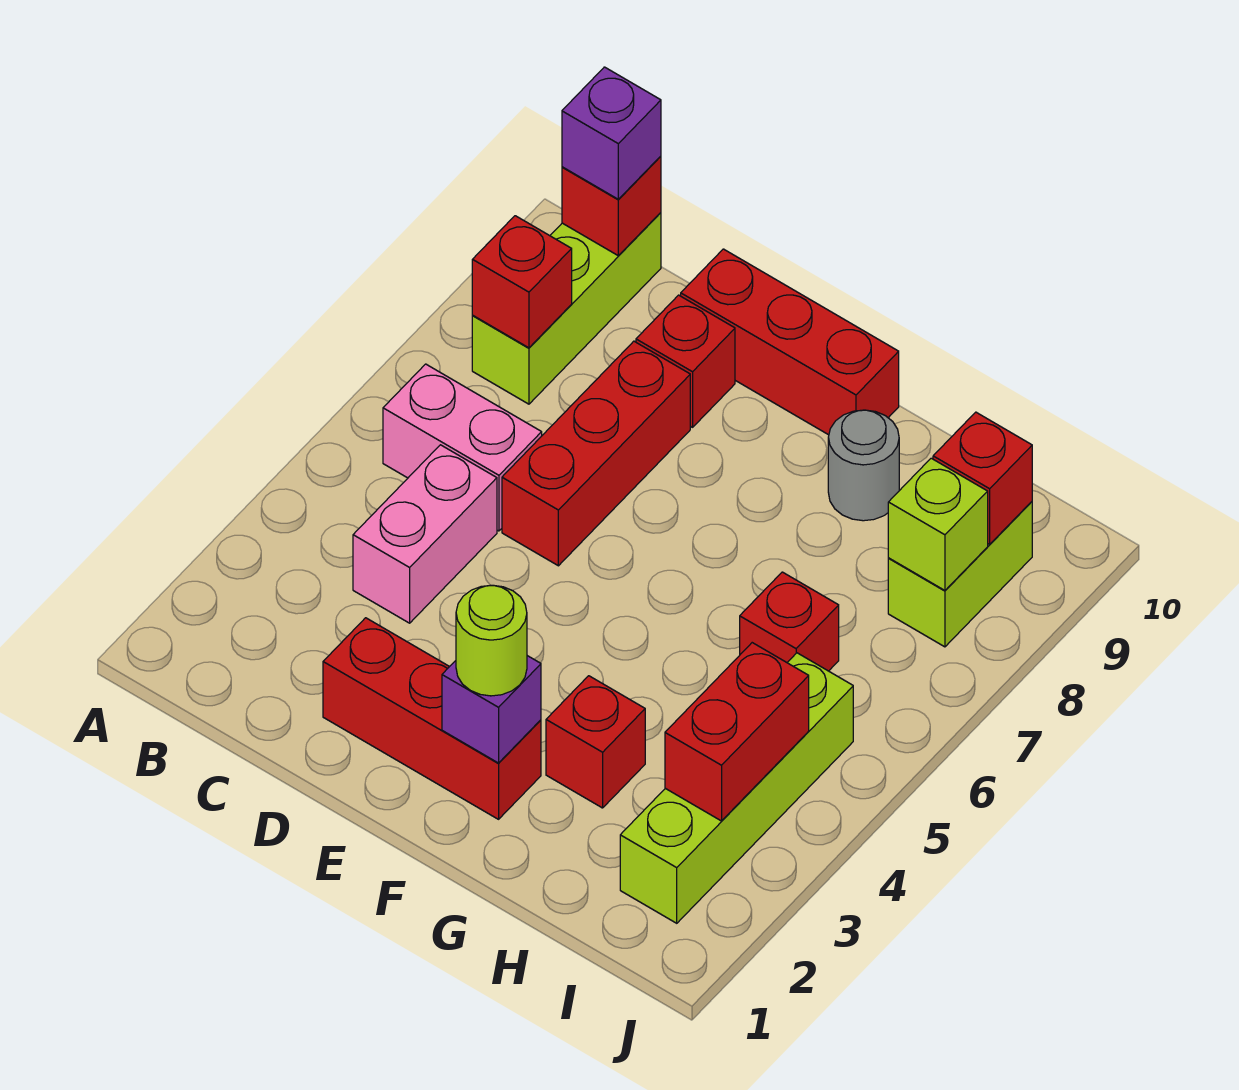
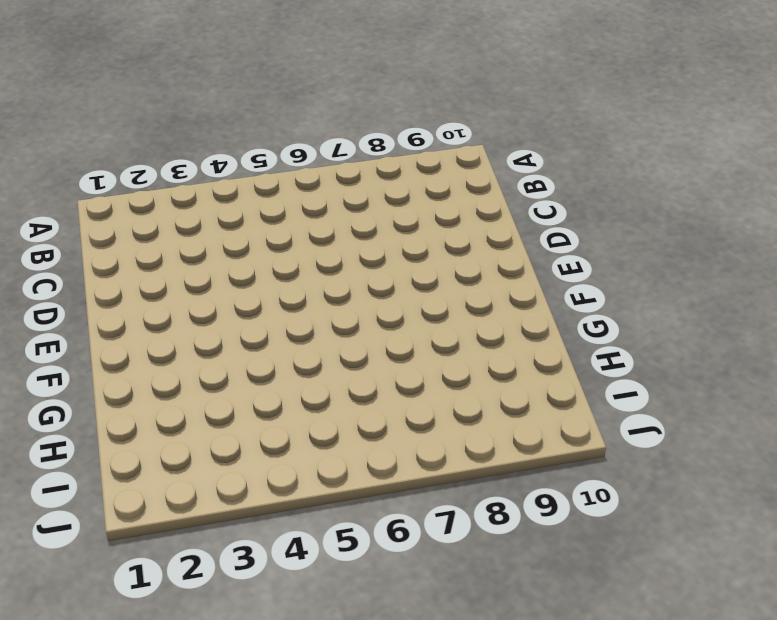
none -> pink brick B6:C6 level 1
none -> lime brick B8:B10 level 1
none -> pink brick C4:C5 level 1

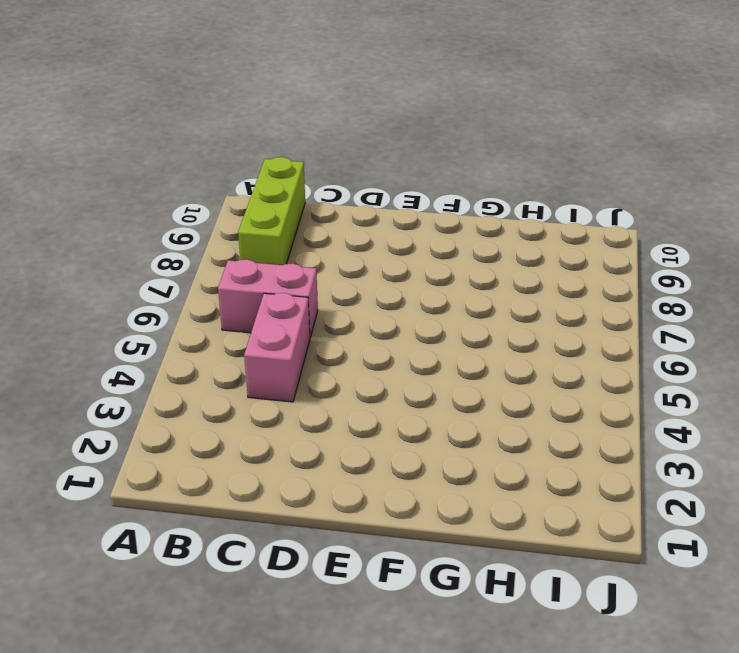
none -> red brick D2:F2 level 1
none -> red brick D6:D8 level 1
none -> red brick D9 level 1

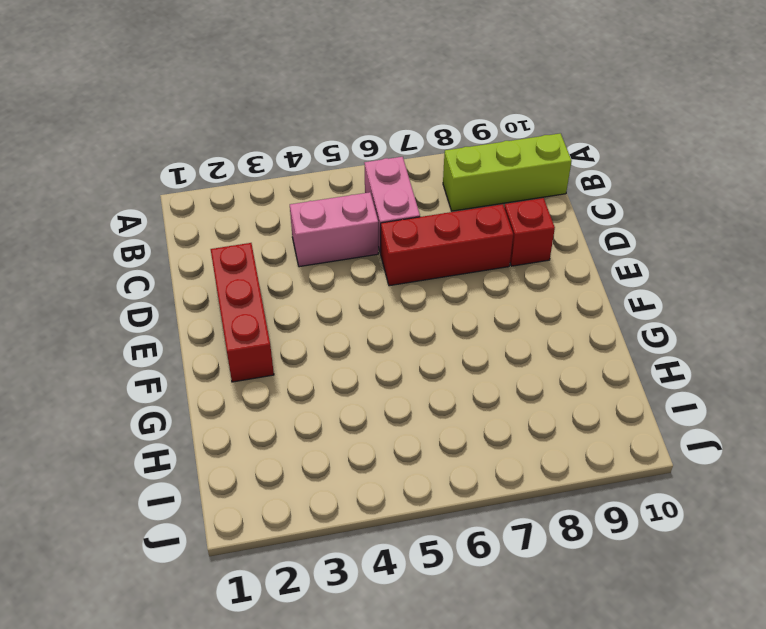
none -> red brick D10:F10 level 1
none -> red brick G3 level 1
none -> grey round brick G9 level 1

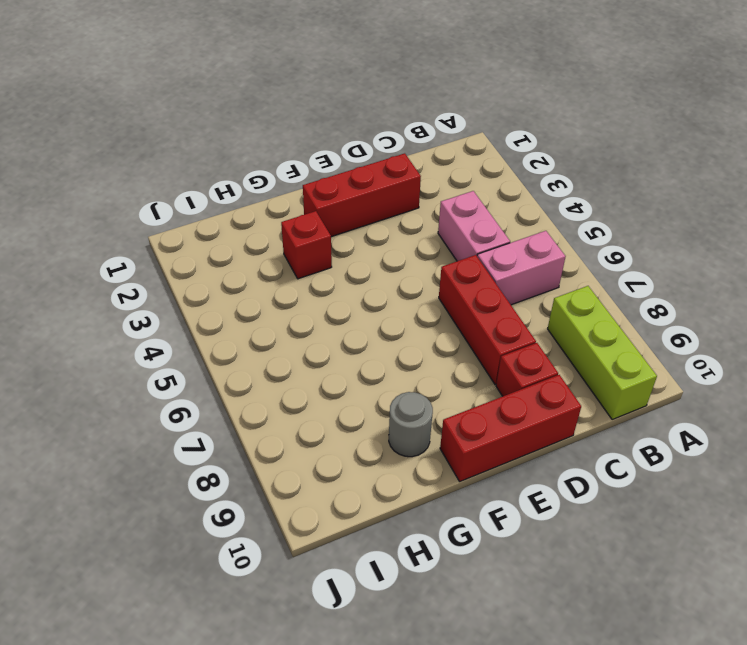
none -> red brick H6 level 1
none -> lime brick I2:I5 level 1
none -> lime brick I8:I9 level 1

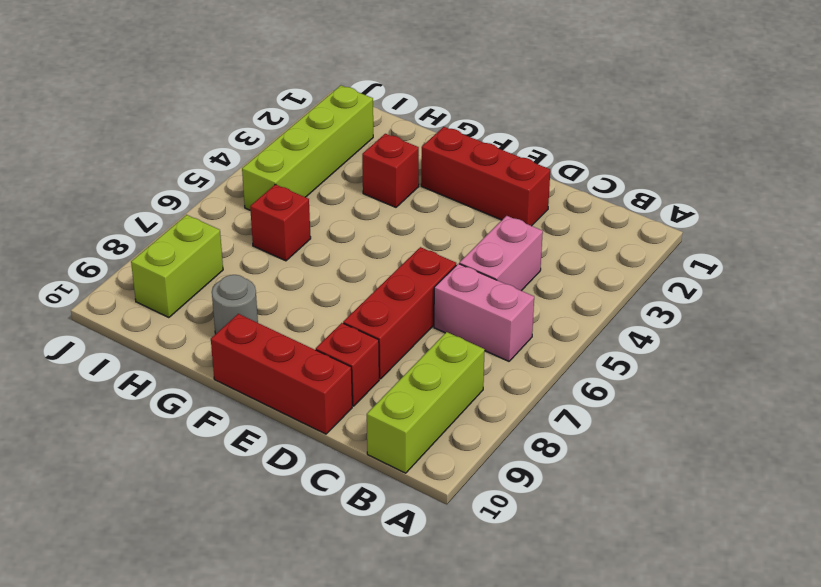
none -> red brick B8 level 2
none -> red brick B10 level 2
none -> purple brick F2 level 2

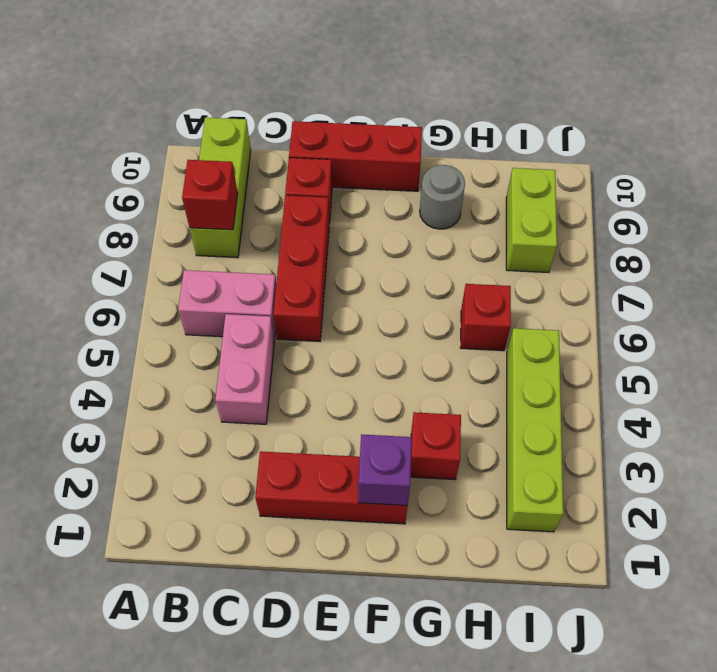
none -> red brick B10 level 2
none -> red brick I3:I4 level 2
none -> lime brick I8 level 2

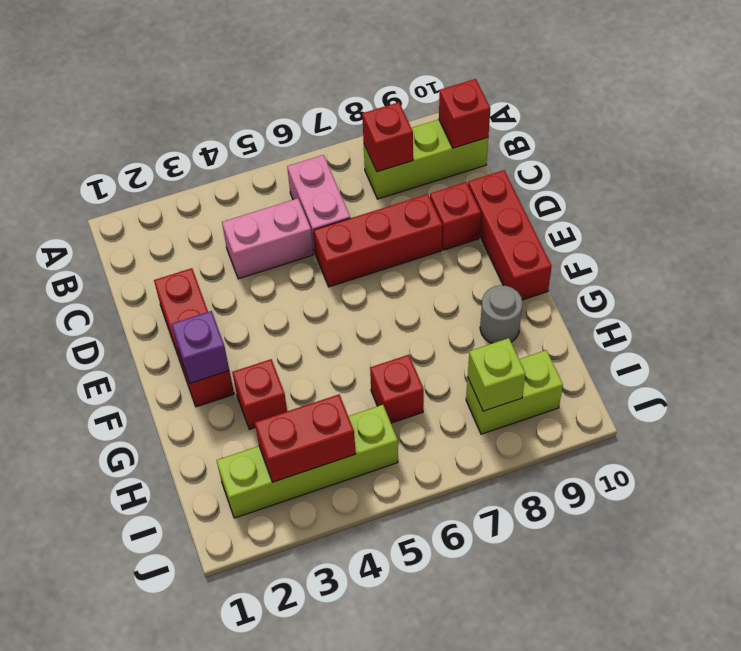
none -> red brick I9 level 2
none -> purple brick B10 level 3
none -> lime round brick F2 level 3

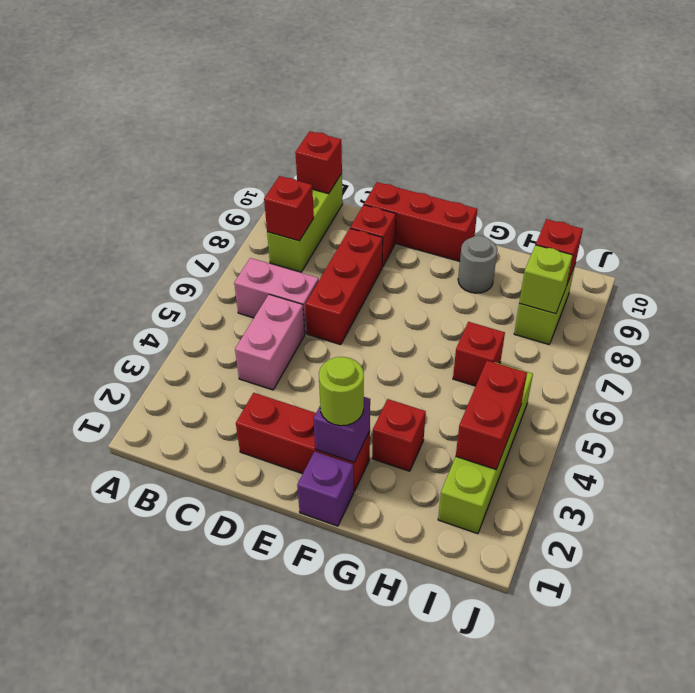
purple brick F1 level 1 -> purple brick B10 level 3

